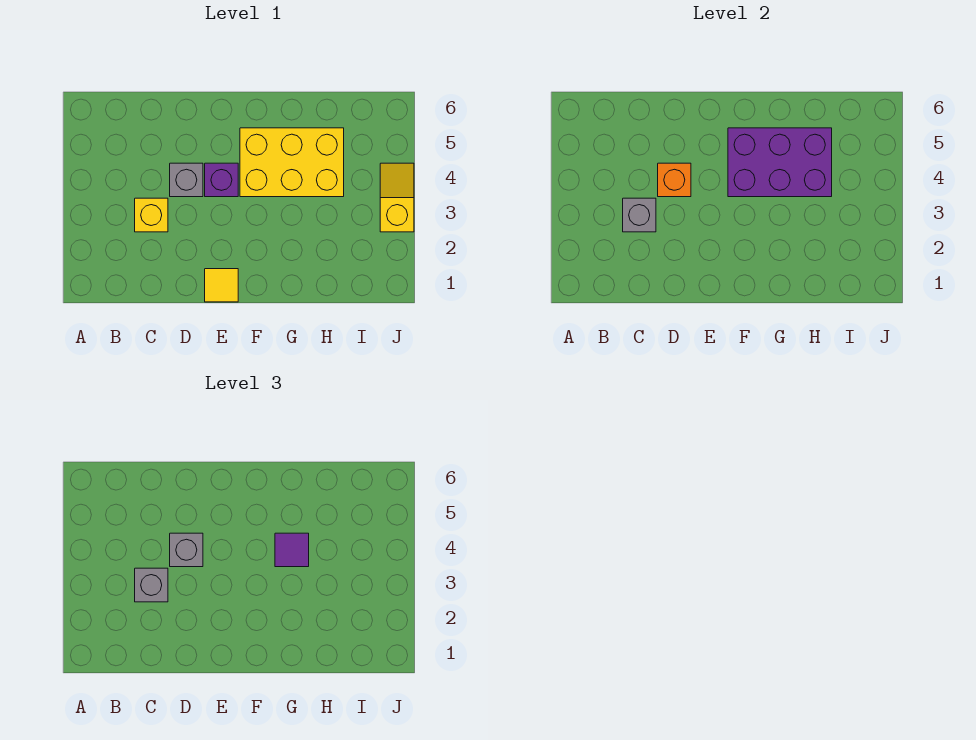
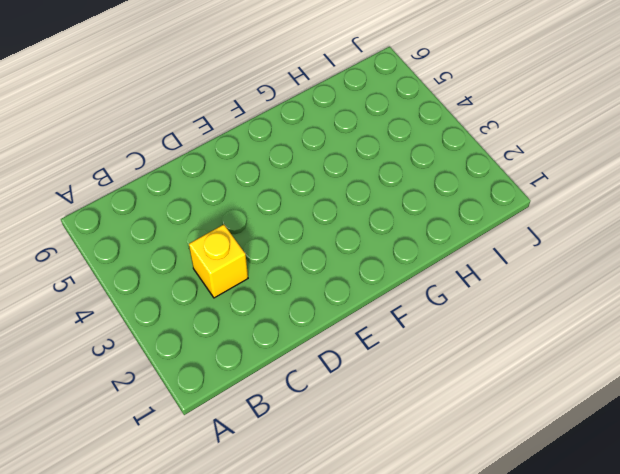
none -> grey brick D4 level 1
none -> yellow tile E1 level 1
none -> purple brick E4 level 1

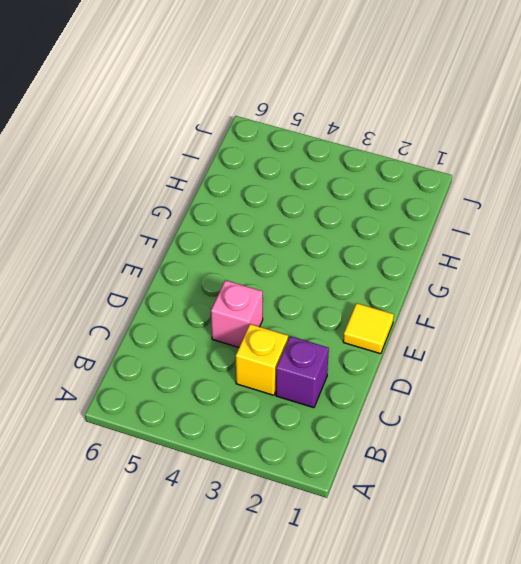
purple brick C2 level 1 -> purple brick E4 level 1
pink brick D4 level 1 -> grey brick D4 level 1
none -> yellow brick F4:H5 level 1
none -> yellow slope J3:J4 level 1 top 3
none -> grey brick C3 level 2

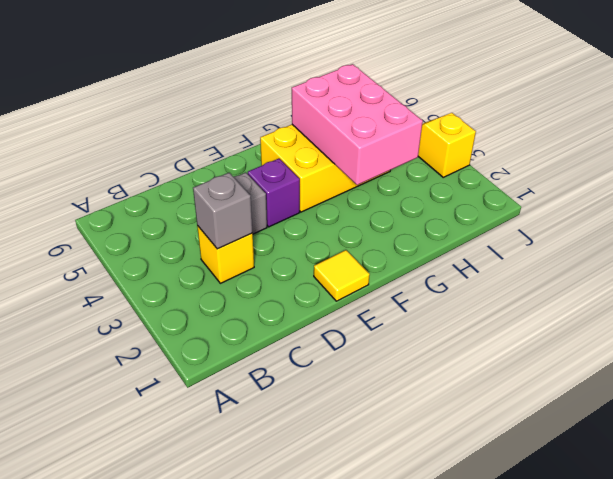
pink brick G3:H5 level 2 -> purple brick F4:H5 level 2
none -> orange brick D4 level 2
none -> grey brick C3 level 3
none -> grey brick D4 level 3

